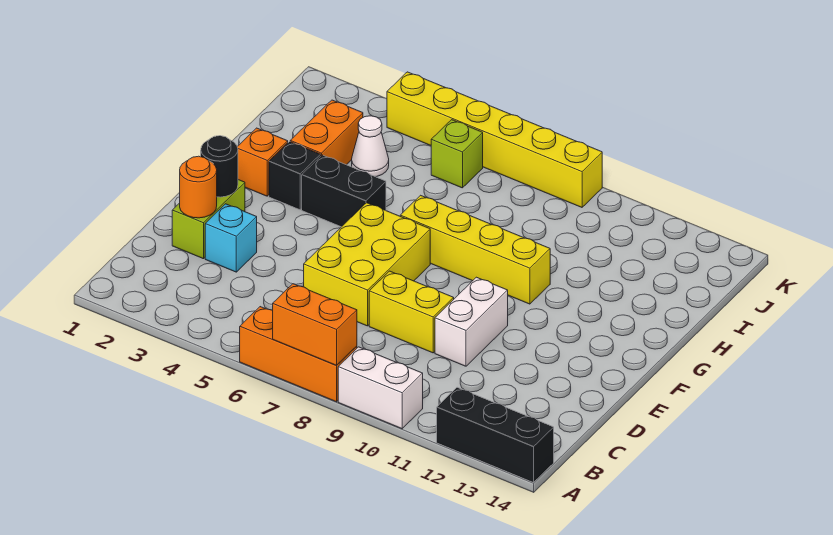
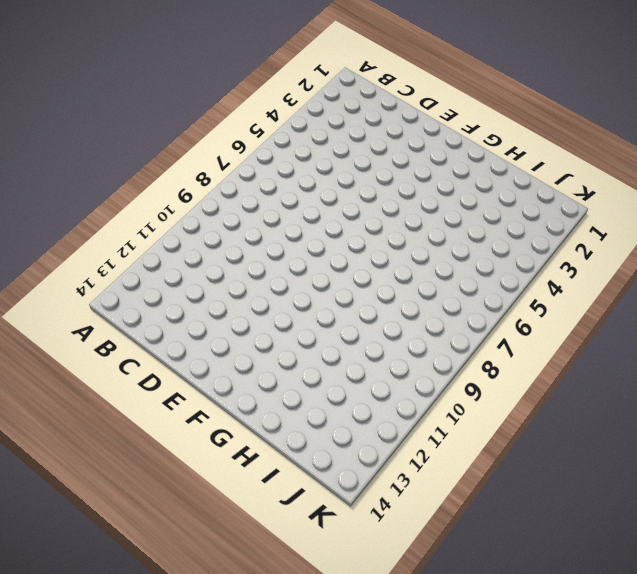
none -> orange brick A6:A8 level 1
none -> white brick A9:A10 level 1
none -> black brick A12:A14 level 1

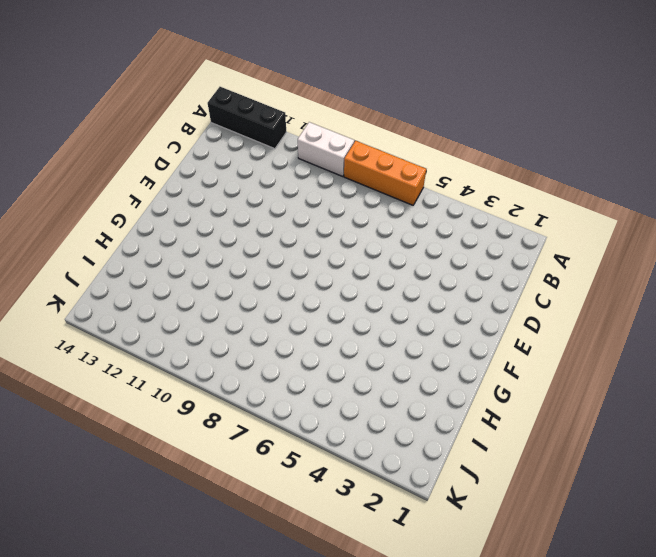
none -> lime brick D2:E2 level 1
none -> cyan brick D3 level 1
none -> yellow brick D6:F7 level 1

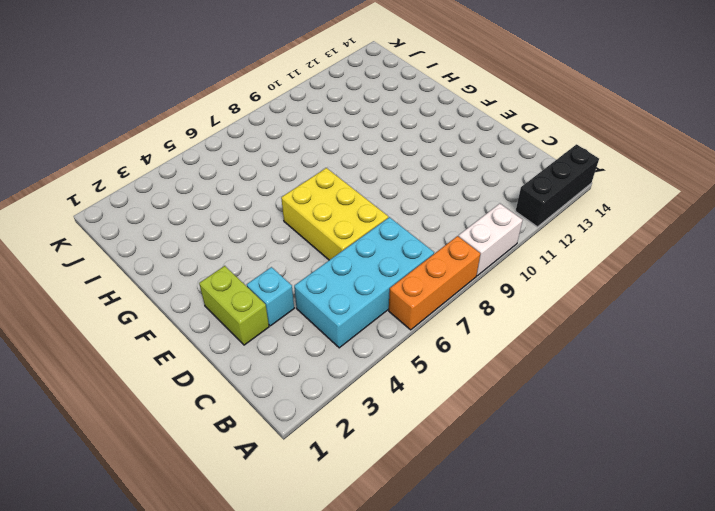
cyan brick B4:C7 level 1 -> none
none -> yellow brick D8:D9 level 1
none -> white brick D10:E10 level 1
none -> orange brick G2 level 1

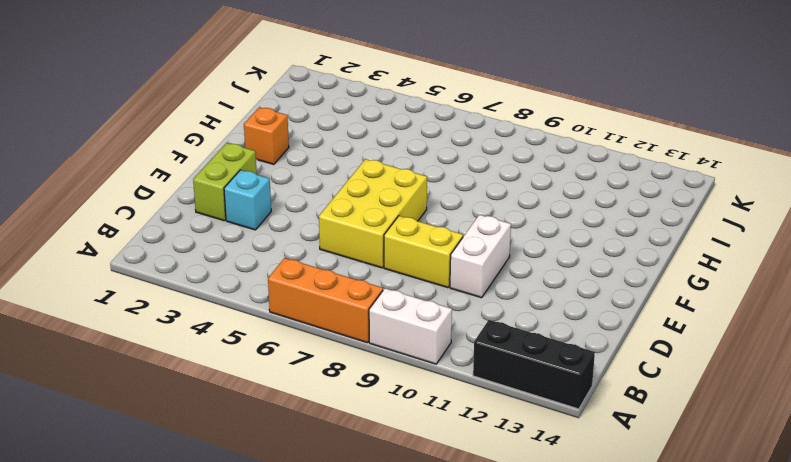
none -> black brick G3 level 1
none -> black brick G4:G5 level 1
none -> yellow brick G7:G10 level 1

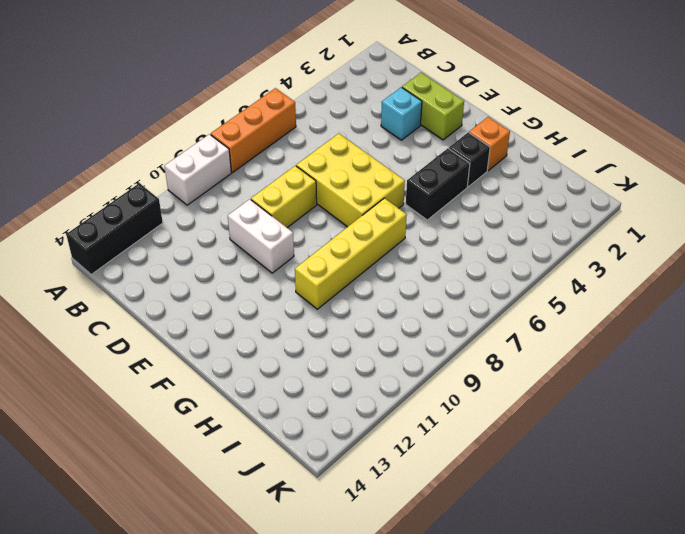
none -> orange brick H3:I3 level 1
none -> white cone I4 level 1
none -> lime brick J6 level 1

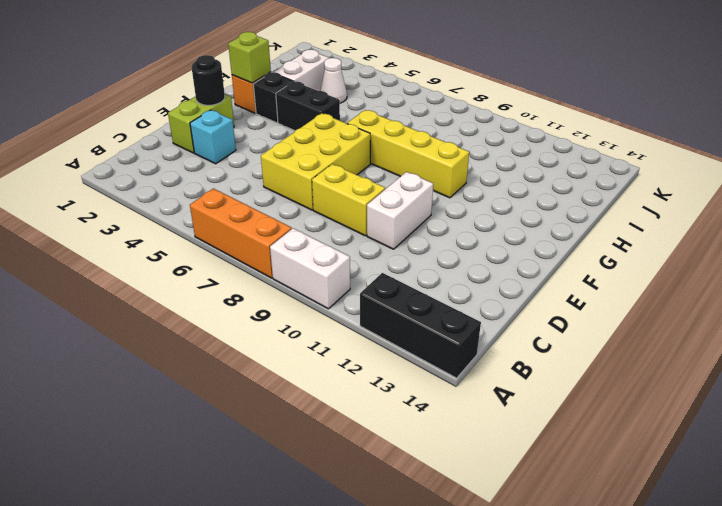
lime brick G2 level 2 -> lime brick J6 level 1
white brick H3:I3 level 1 -> orange brick H3:I3 level 1
none -> yellow brick K4:K9 level 1
none -> orange brick A7:A8 level 2
none -> orange round brick D2 level 2

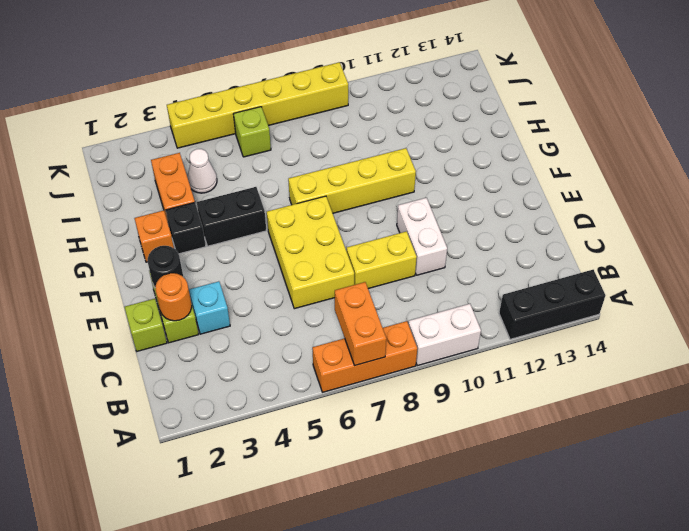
orange brick A7:B7 level 2 -> orange brick A7:A8 level 2
lime brick D1 level 1 -> none

